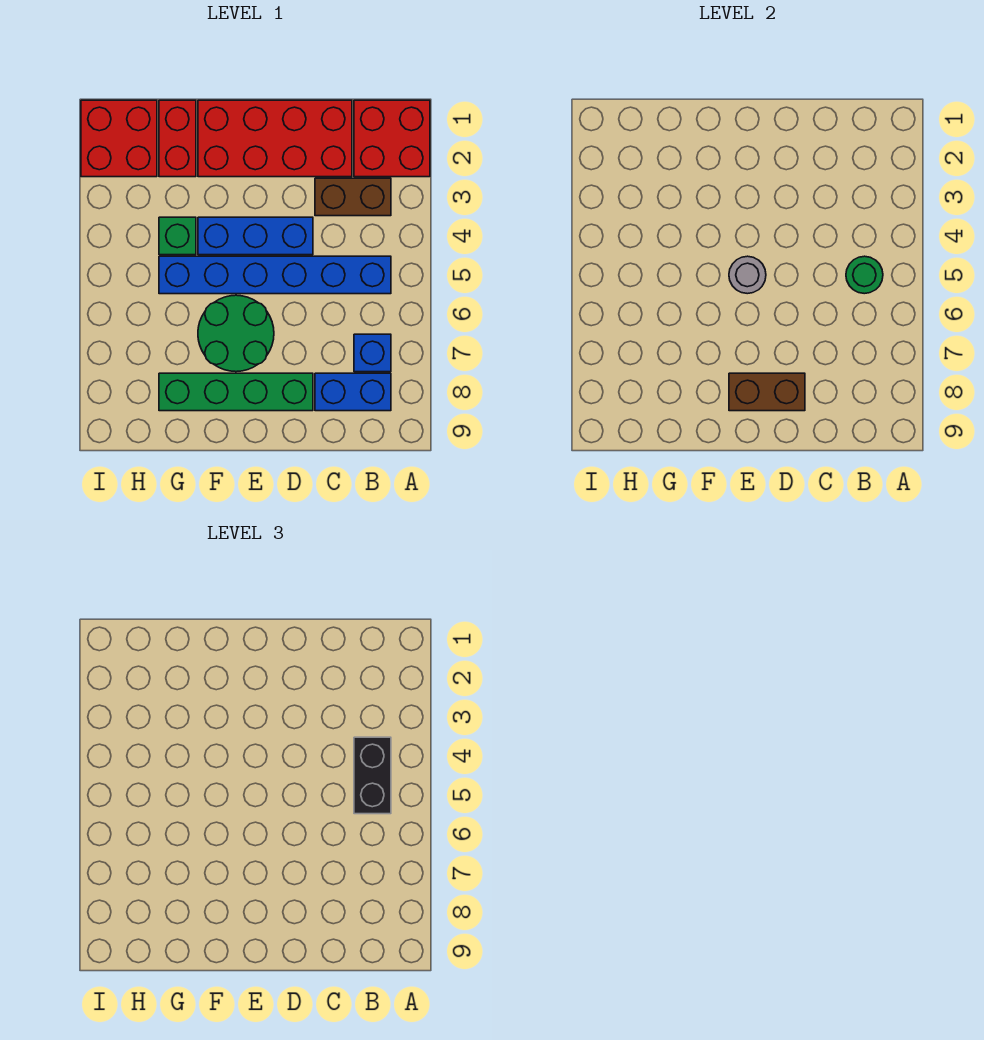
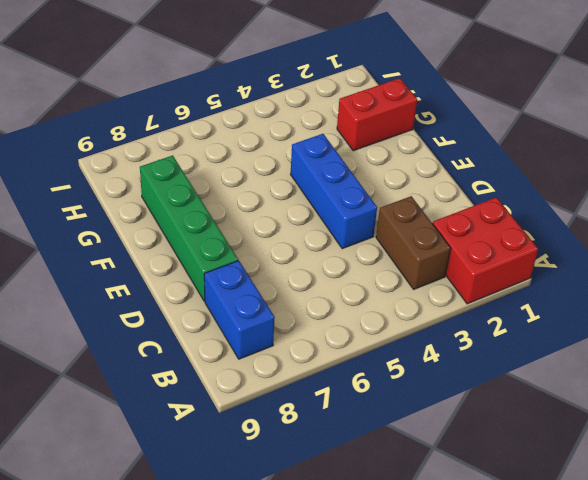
none -> blue brick B5:G5 level 1
none -> blue brick B7 level 1
none -> red brick C1:F2 level 1

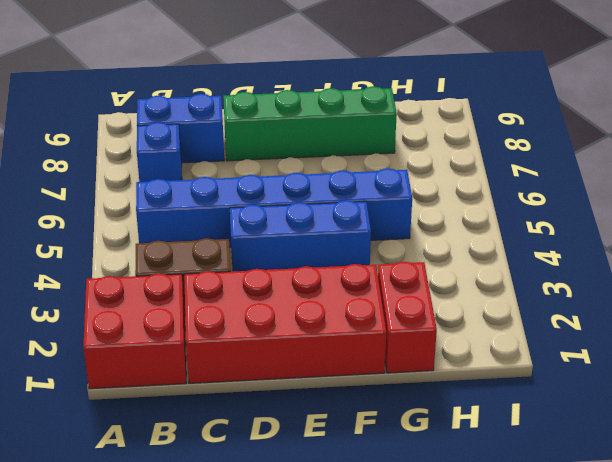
none -> green round brick E6:F7 level 1
none -> green brick G4 level 1
none -> red brick H1:I2 level 1

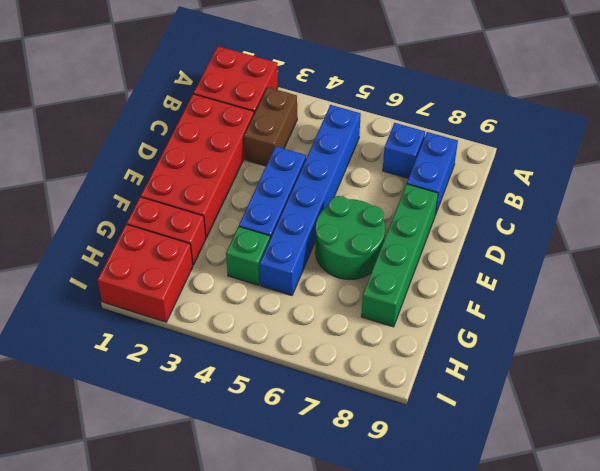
none -> green round brick B5 level 2
none -> brown brick D8:E8 level 2
none -> grey round brick E5 level 2

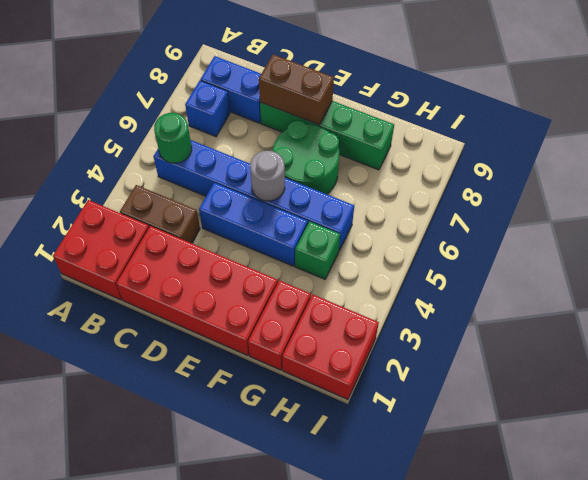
none -> black brick B4:B5 level 3

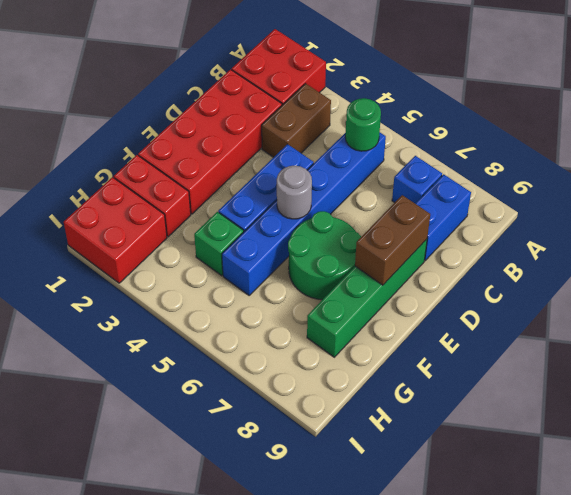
none -> black brick B4:B5 level 3

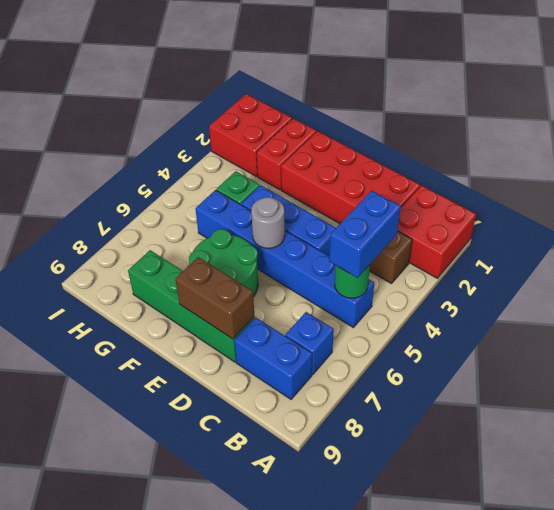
blue brick B4:B5 level 3 -> black brick B4:B5 level 3

